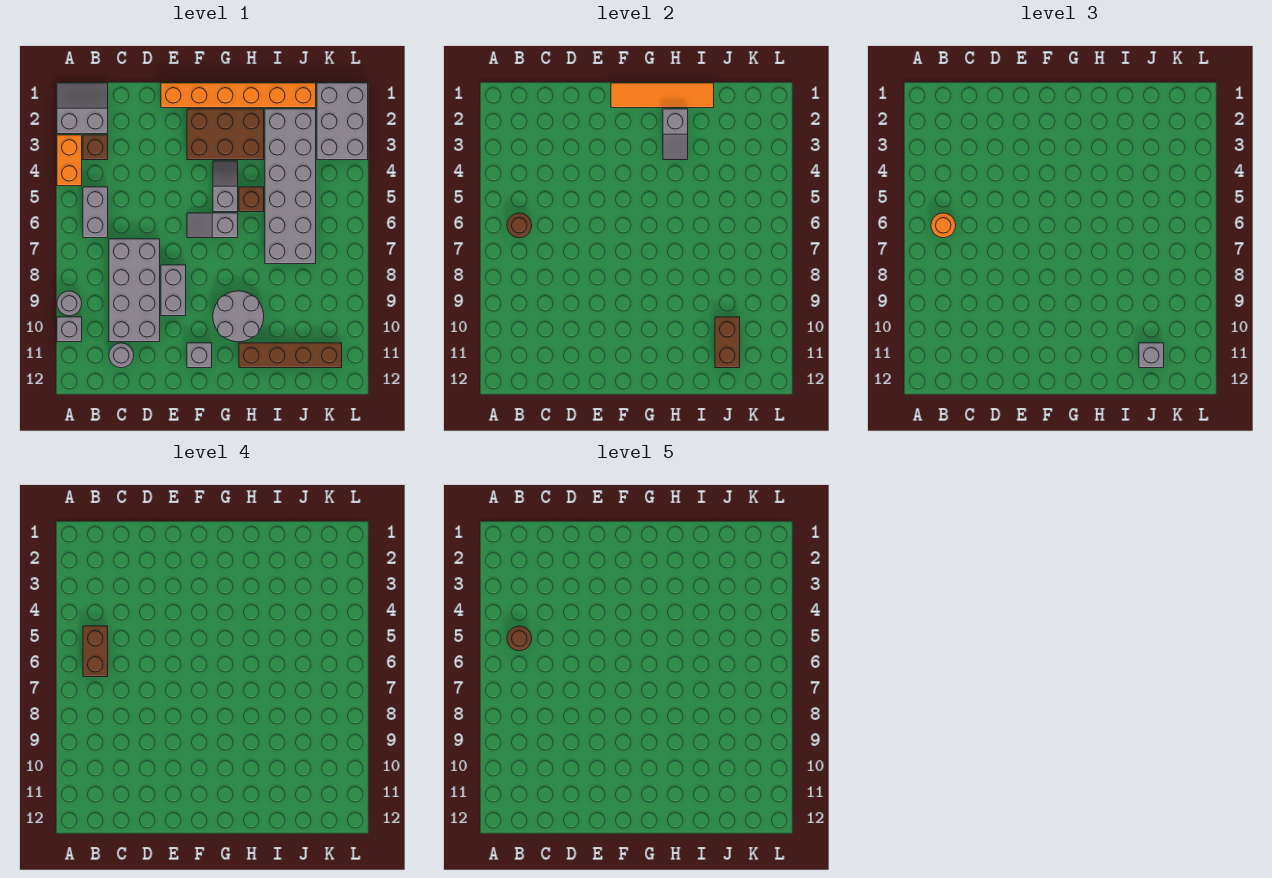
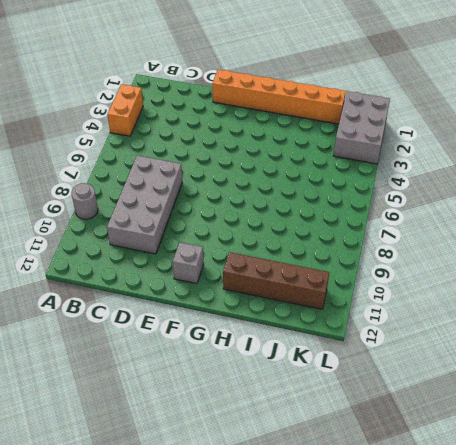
none -> grey slope A1:B2 level 1 top 2
none -> grey brick A10 level 1
none -> brown brick B3 level 1

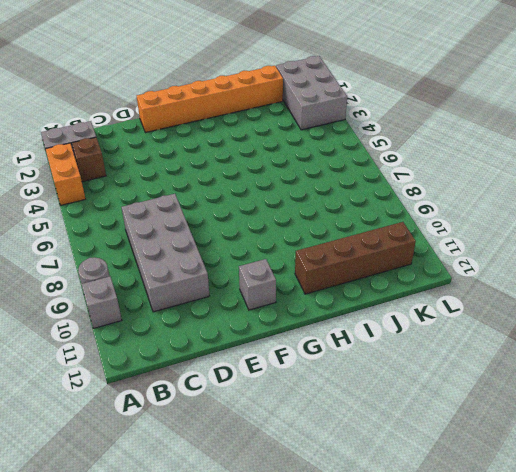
none -> grey brick B5:B6 level 1
none -> grey round brick C11 level 1
none -> grey brick E8:E9 level 1

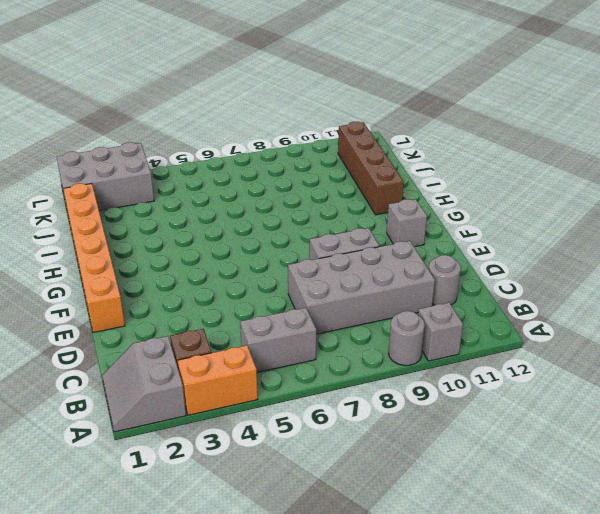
none -> brown brick F2:H3 level 1
none -> grey slope F6:G6 level 1 top G
none -> grey slope G4:G5 level 1 top 5

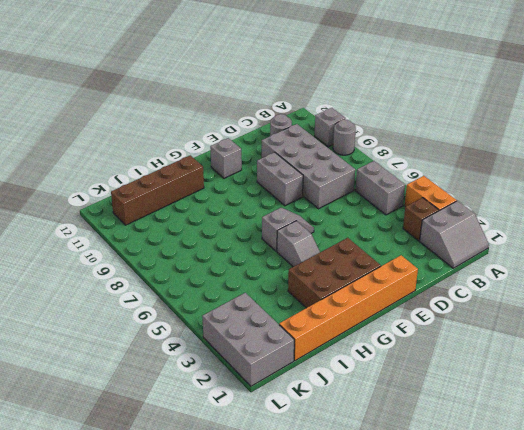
none -> grey round brick G9:H10 level 1
none -> brown brick H5 level 1
none -> grey brick I2:J7 level 1

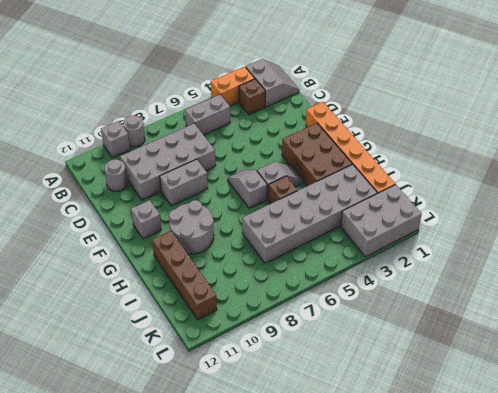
none -> brown round brick B6 level 2
none -> orange tile F1:I1 level 2
none -> grey slope H2:H3 level 2 top 2

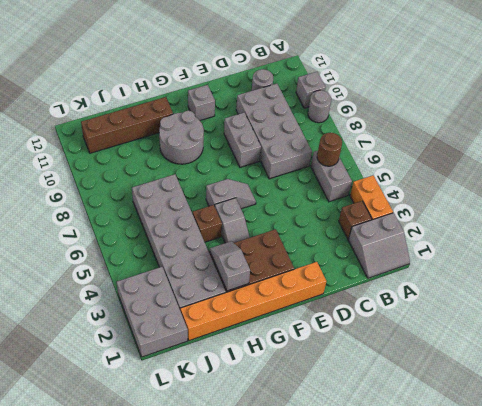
none -> orange tile F1:I1 level 2
none -> brown brick J10:J11 level 2
none -> orange round brick B6 level 3

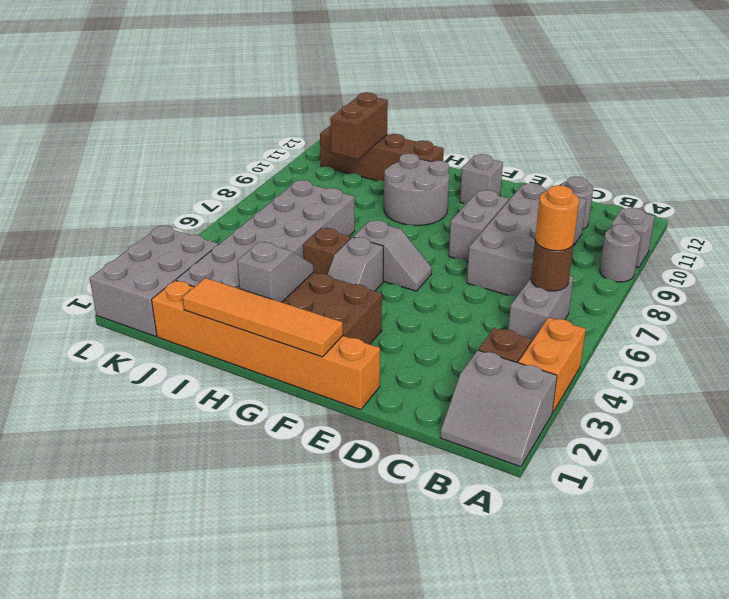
none -> grey brick J11 level 3
none -> brown brick B5:B6 level 4
none -> brown round brick B5 level 5

